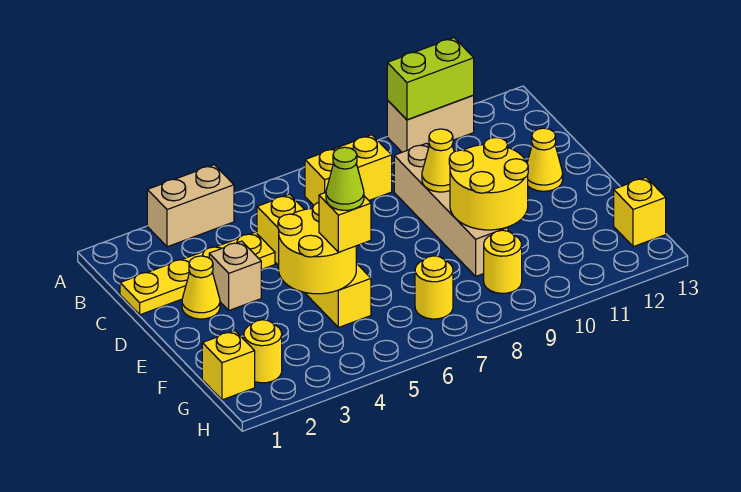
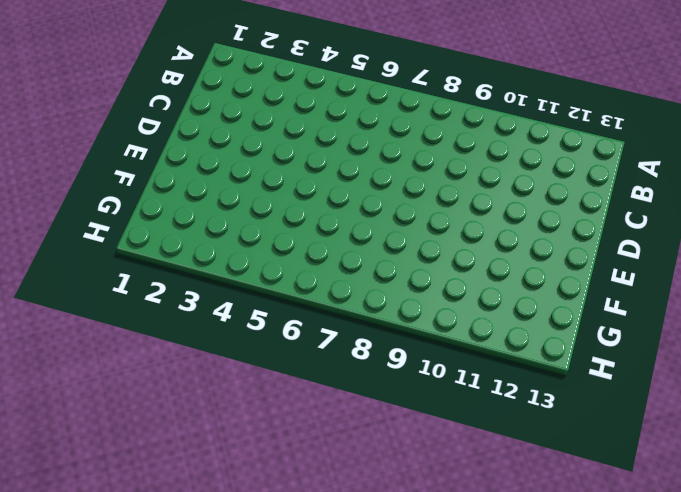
none -> tan brick A3:A4 level 1
none -> tan brick A10:A11 level 1
none -> yellow brick B7:B8 level 1

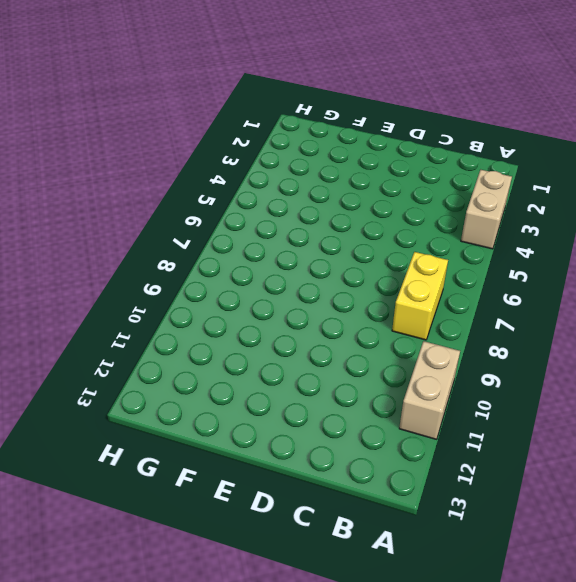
none -> yellow plate C1:C4 level 1
none -> yellow brick C5:F5 level 1
none -> tan brick C9:F9 level 1

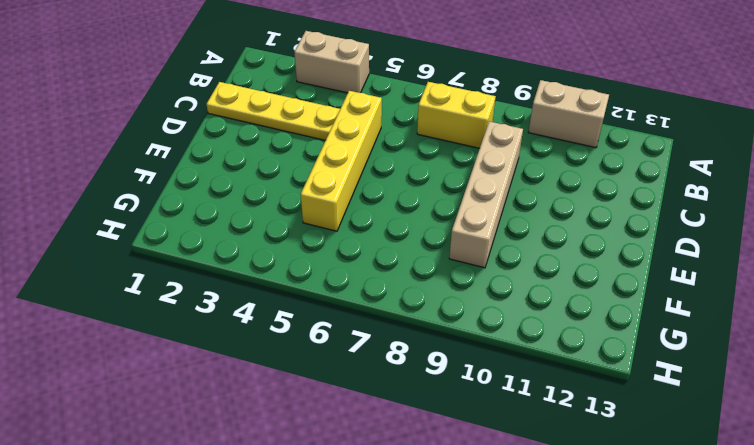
none -> yellow cone D2 level 1
none -> tan brick D3 level 1
none -> yellow cone D12 level 1

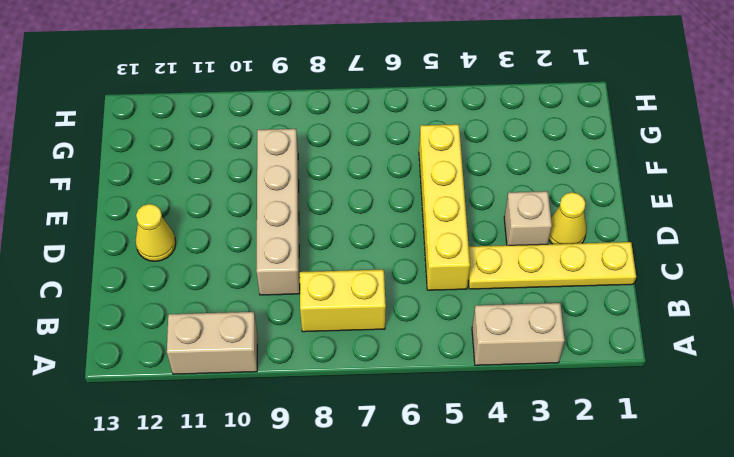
none -> yellow brick G1 level 1
none -> yellow round brick G2 level 1
none -> yellow round brick G7 level 1

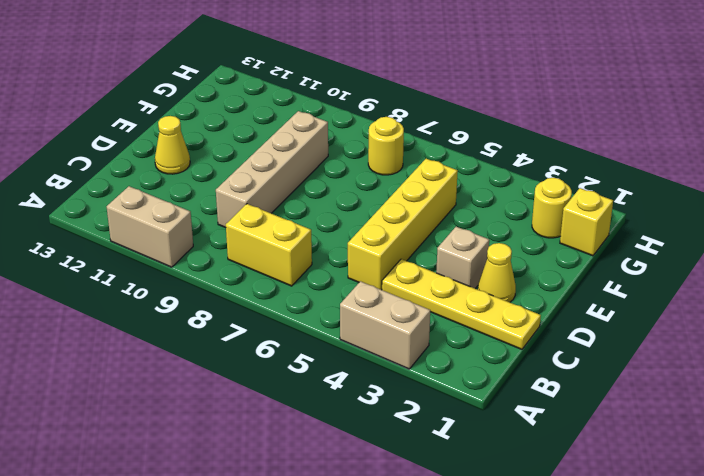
none -> yellow round brick G9 level 1
none -> yellow brick G13 level 1
none -> lime brick A10:A11 level 2

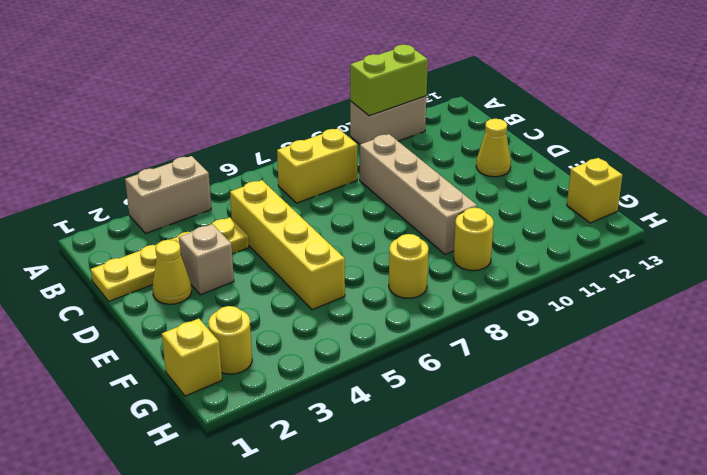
none -> yellow cone D9 level 2
none -> yellow round brick E4:F5 level 2
none -> yellow round brick E9:F10 level 2

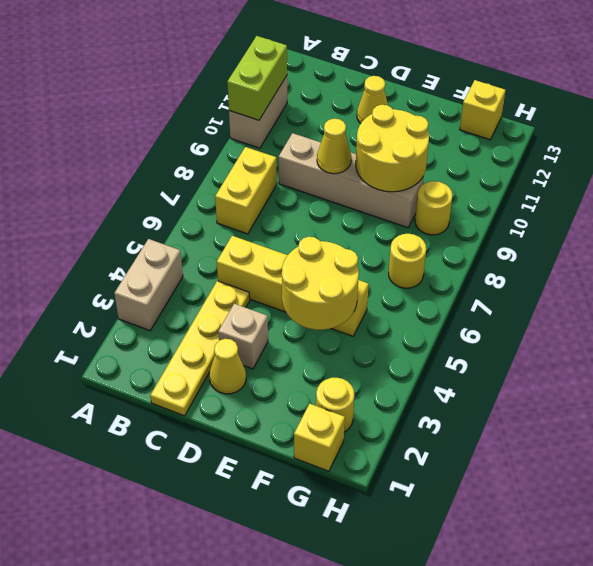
none -> yellow brick F5 level 3
none -> lime cone F5 level 4

